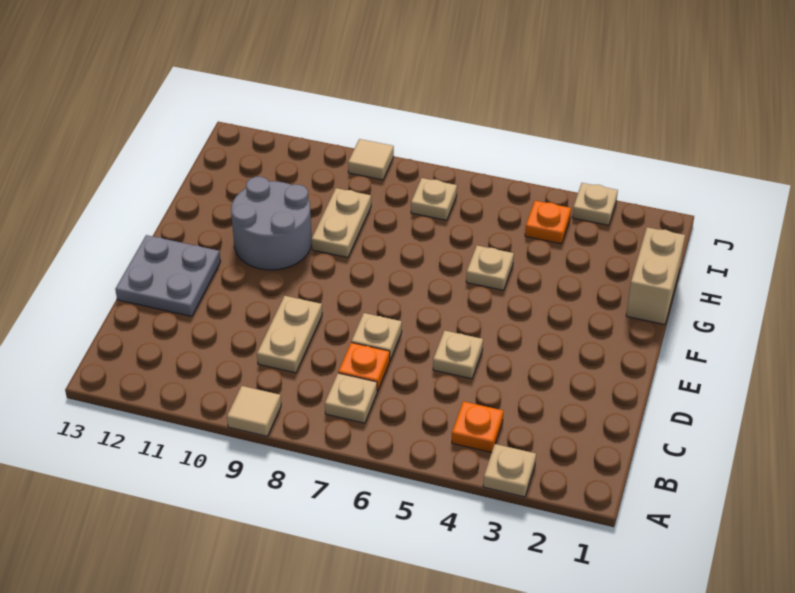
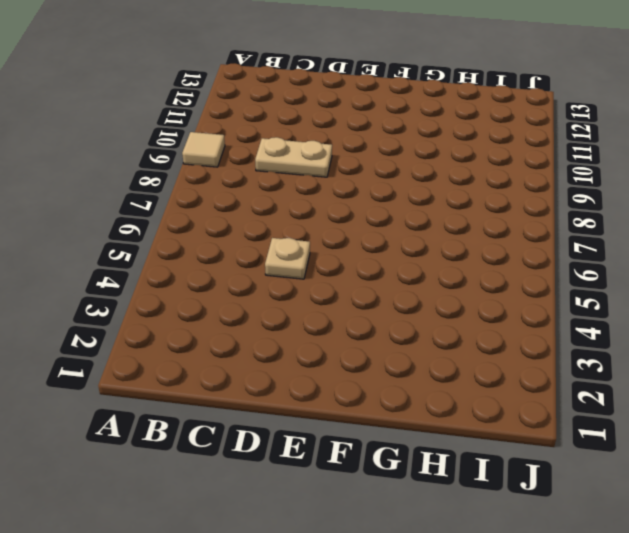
none -> tan plate A3 level 1
none -> orange plate B4 level 1
none -> tan plate B7 level 1

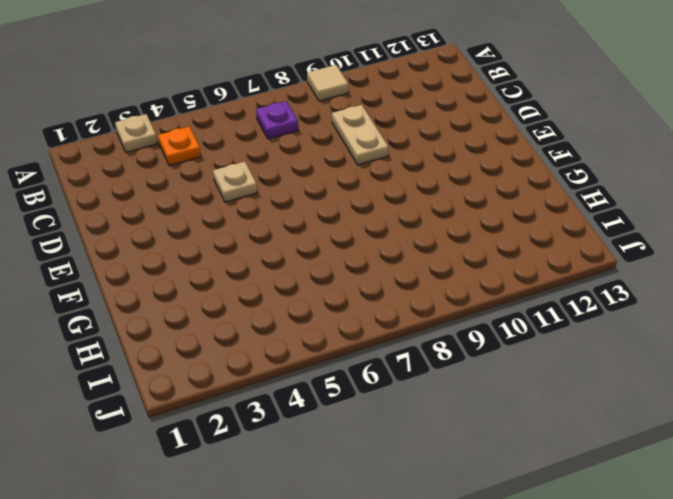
purple plate B7 level 1 -> tan plate B7 level 1
none -> orange plate C7 level 1
none -> tan plate D7 level 1
none -> grey plate D12:E13 level 1

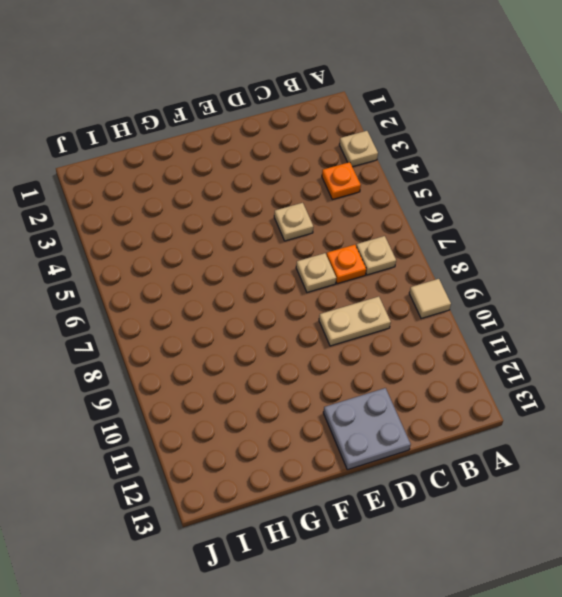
none -> grey round brick F10:G11 level 1
none -> tan brick G1:H1 level 1
none -> tan plate G5 level 1

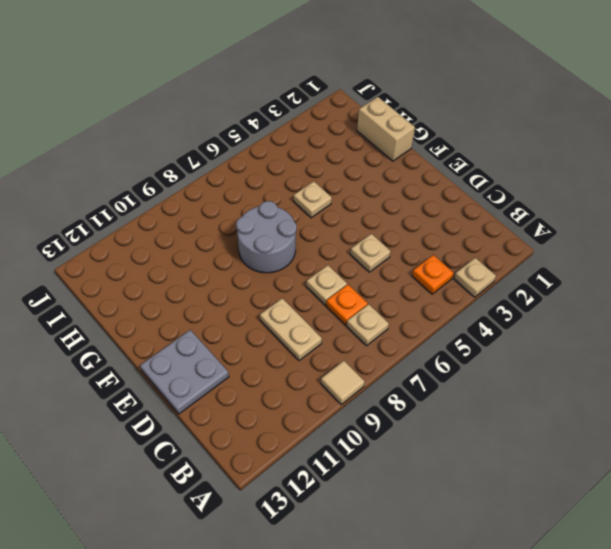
grey round brick F7:G8 level 1 -> grey round brick F10:G11 level 1
none -> tan plate G9:H9 level 1
none -> orange plate I4 level 1
none -> tan plate I7 level 1

